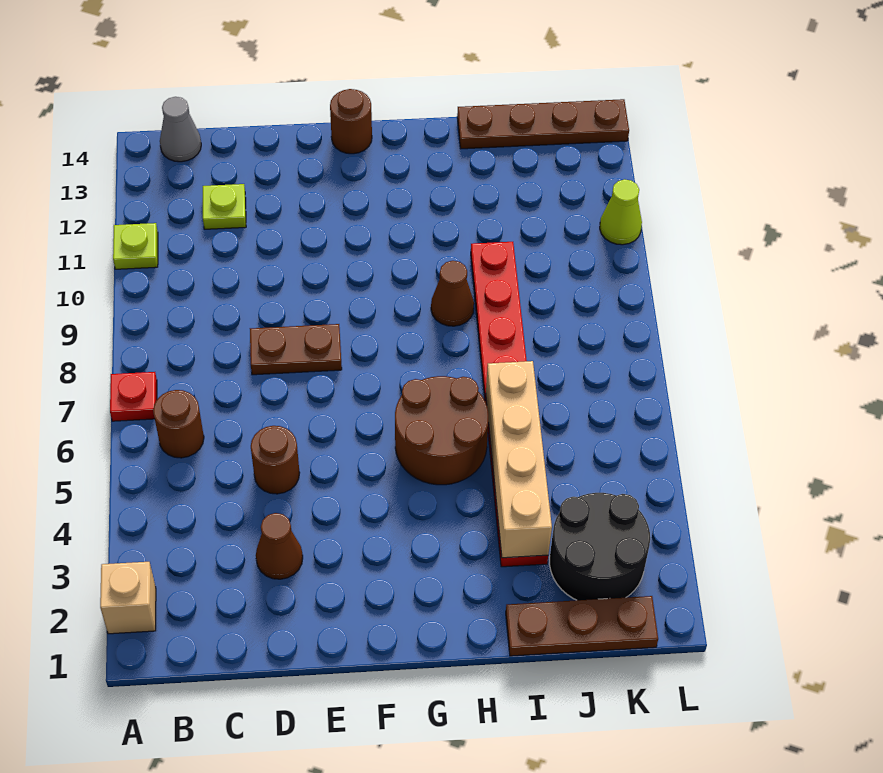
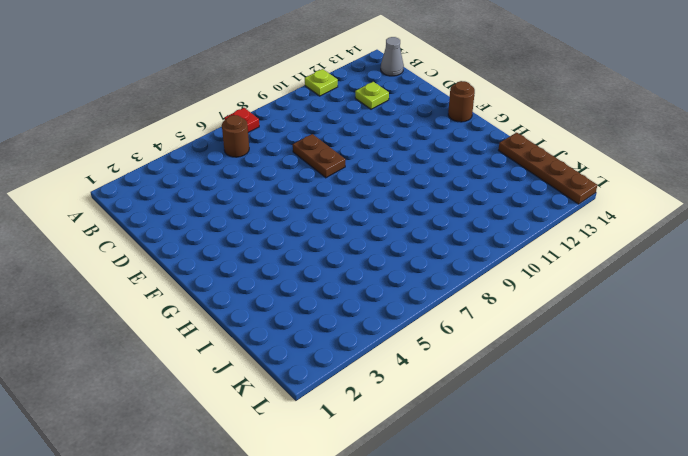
none -> tan brick A2 level 1
none -> brown cone D3 level 1
none -> brown round brick D5 level 1

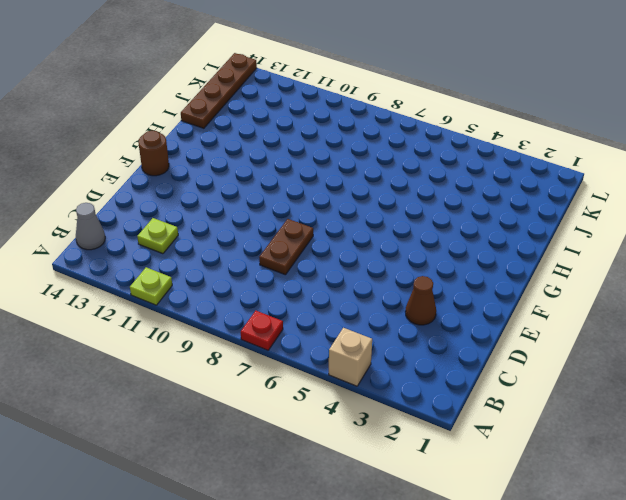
tan brick A4 level 1 -> tan brick A2 level 1
none -> brown round brick B6 level 1
none -> brown round brick D5 level 1
none -> brown round brick G5:H6 level 1

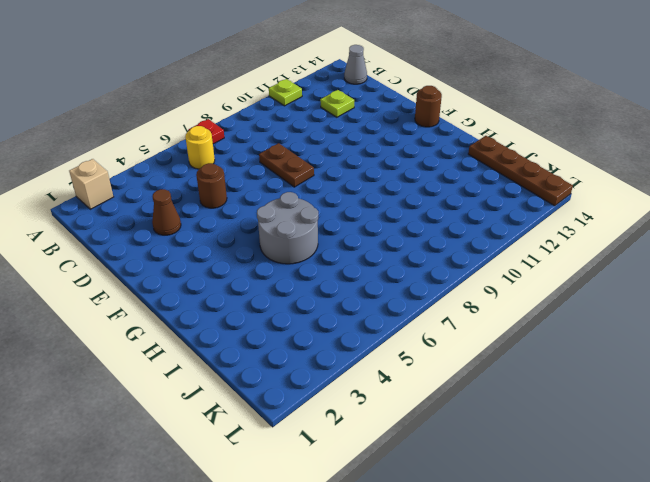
yellow round brick B6 level 1 -> brown round brick B6 level 1
grey round brick G5:H6 level 1 -> brown round brick G5:H6 level 1
none -> brown cone H9 level 1
none -> brown plate I1:K1 level 1
none -> red plate I3:I10 level 1

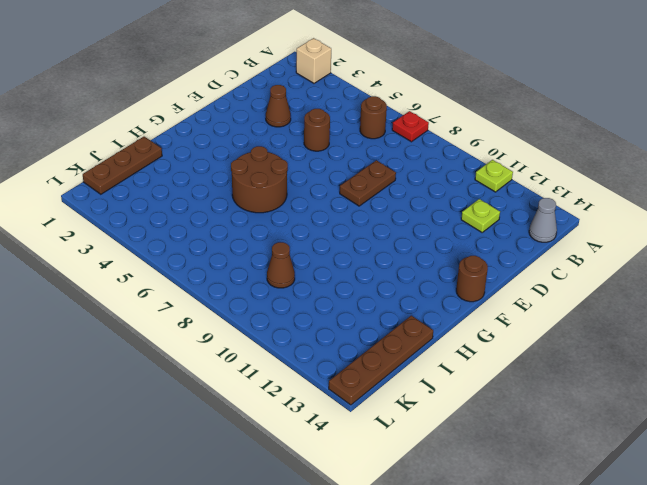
brown cone J9 level 1 -> brown cone H9 level 1
none -> red plate I3:I10 level 1
none -> black round brick J2:K3 level 1
none -> lime cone L11 level 1

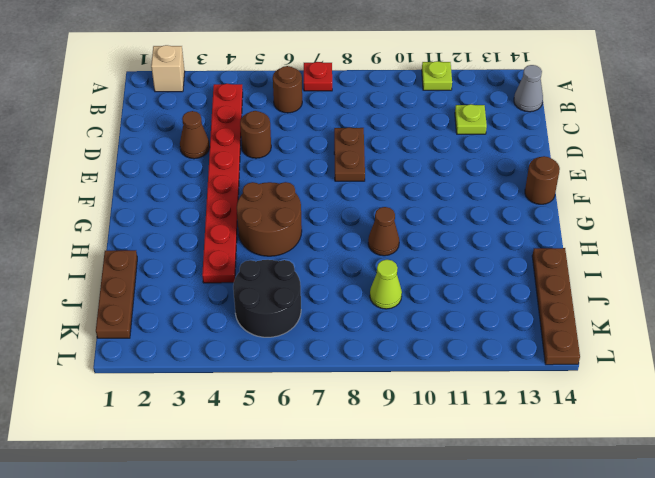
red plate B4:I4 level 1 -> red plate I3:I10 level 1
black round brick J5:K6 level 1 -> black round brick J2:K3 level 1
lime cone J9 level 1 -> lime cone L11 level 1
none -> tan brick I3:I6 level 2

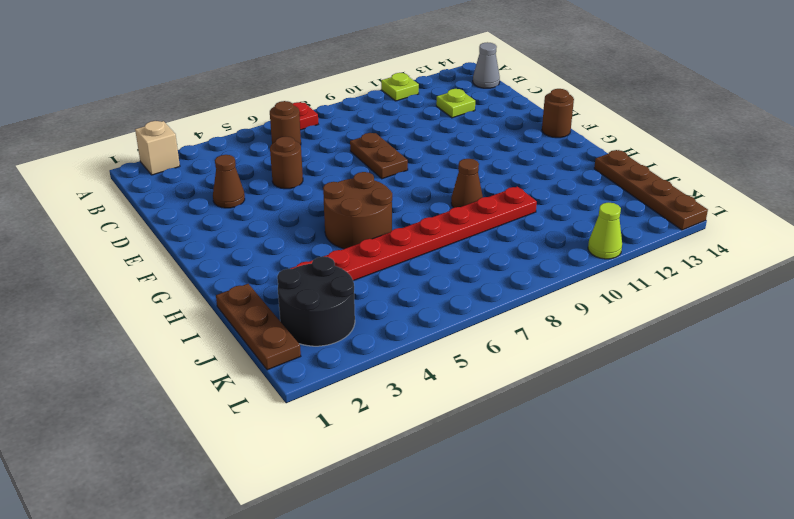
none -> tan brick I3:I6 level 2

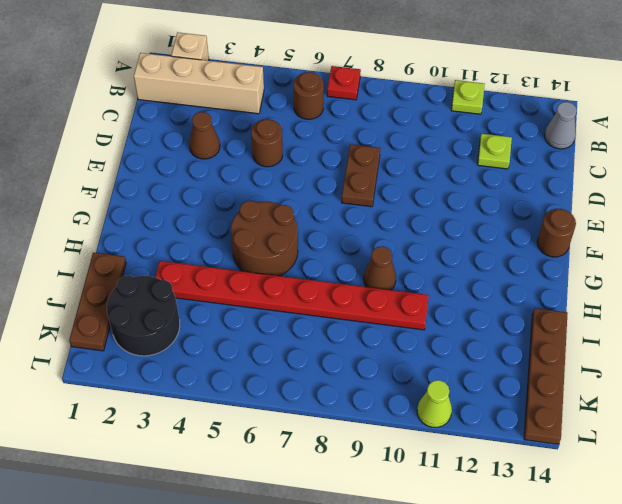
tan brick B1:B4 level 1 -> tan brick I3:I6 level 2

